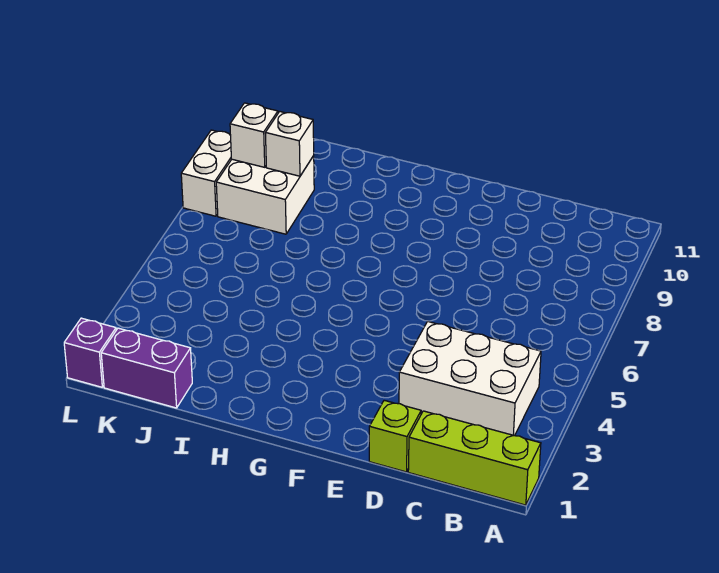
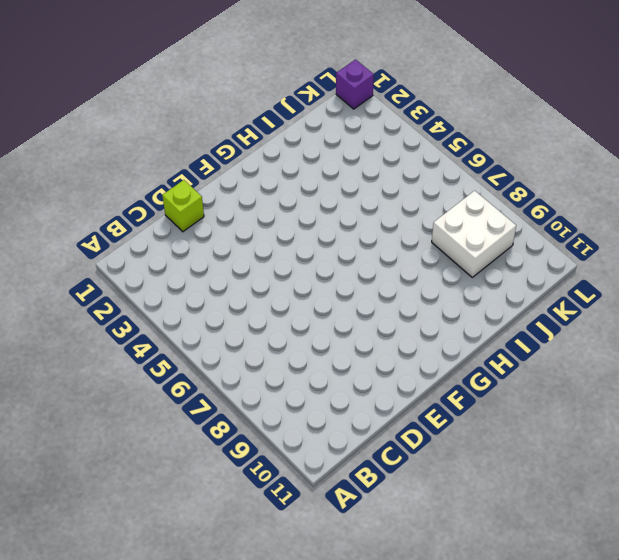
none -> lime brick A1:C1 level 1
none -> white brick B3:D4 level 1

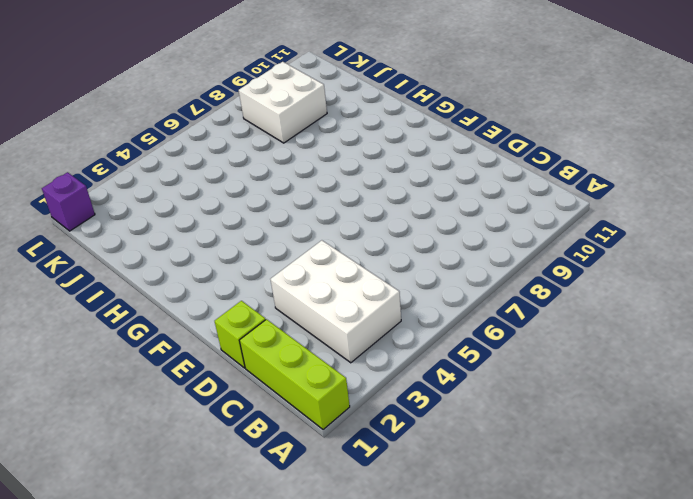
none -> purple brick J1:K1 level 1
none -> white brick L8:L9 level 1

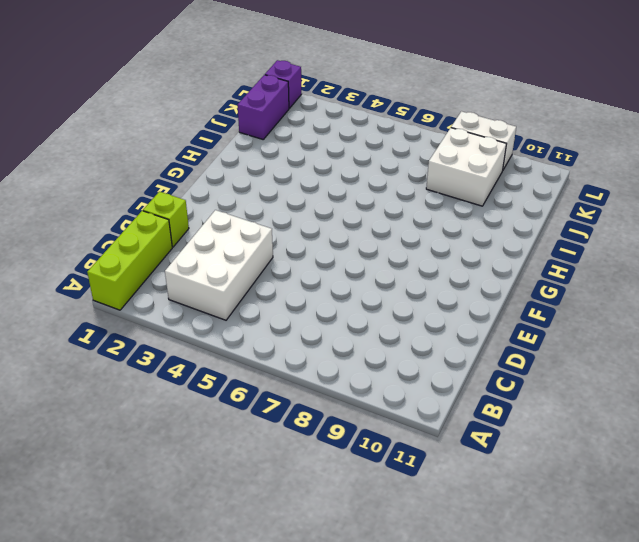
none -> white brick J9 level 2
none -> white brick K9 level 2

